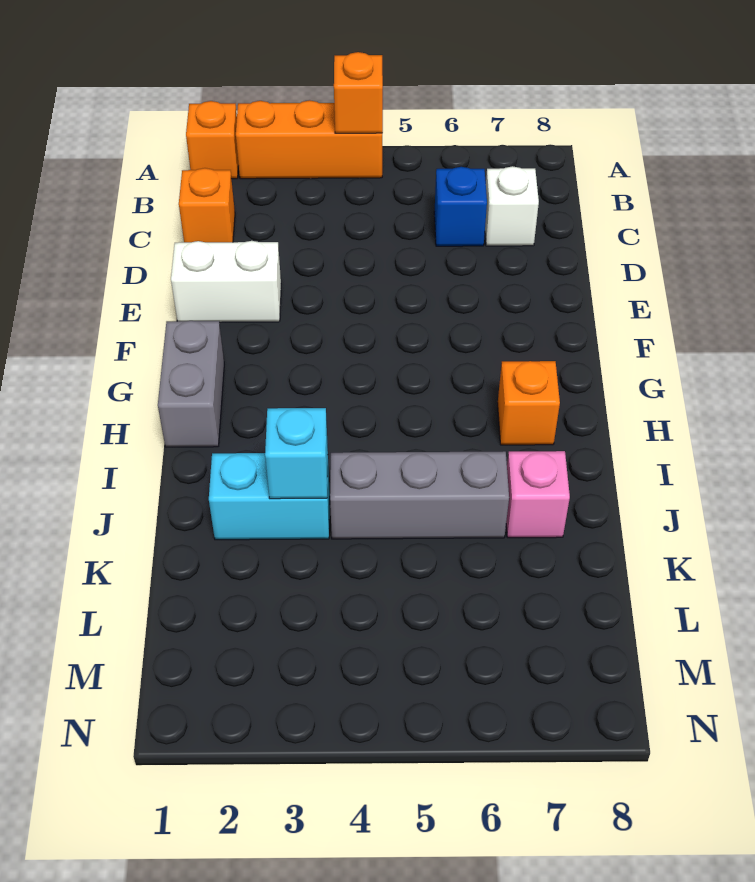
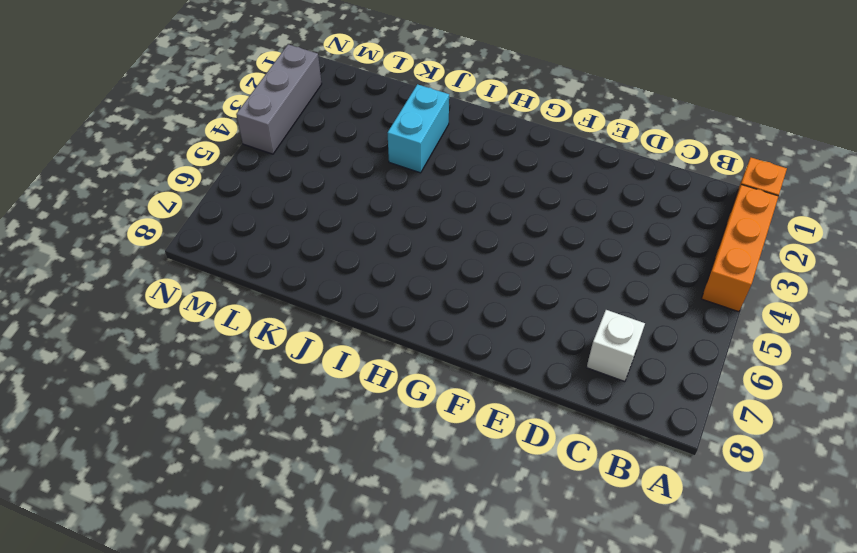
grey brick N2:N4 level 1 -> grey brick J4:J6 level 1
none -> orange brick C1 level 1
none -> blue brick C6 level 1
none -> white brick E1:E2 level 1

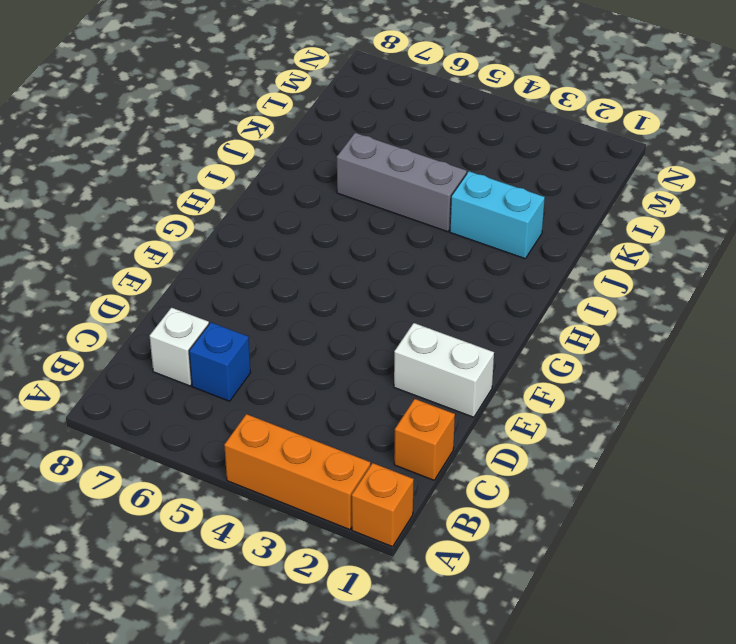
none -> grey brick G1:H1 level 1
none -> orange brick H7 level 1
none -> pink brick J7 level 1

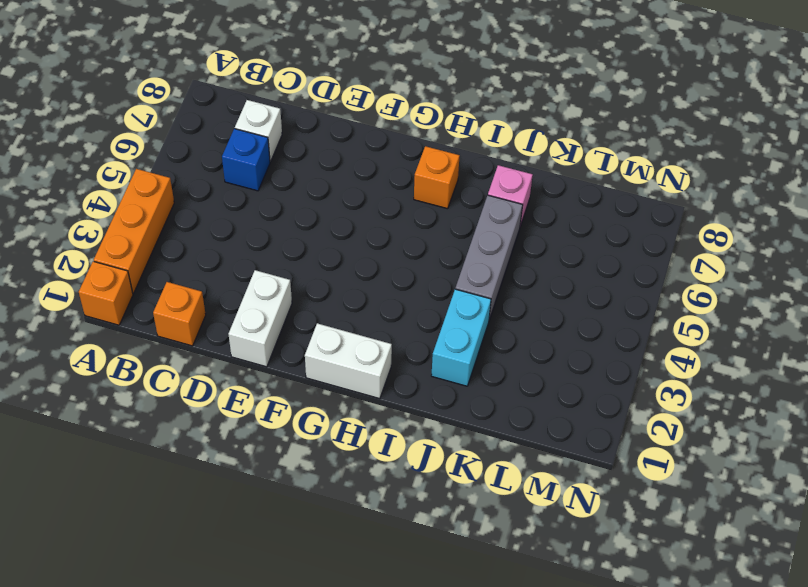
white brick G1:H1 level 1 -> grey brick G1:H1 level 1
none -> orange brick A4 level 2
none -> cyan brick J3 level 2

